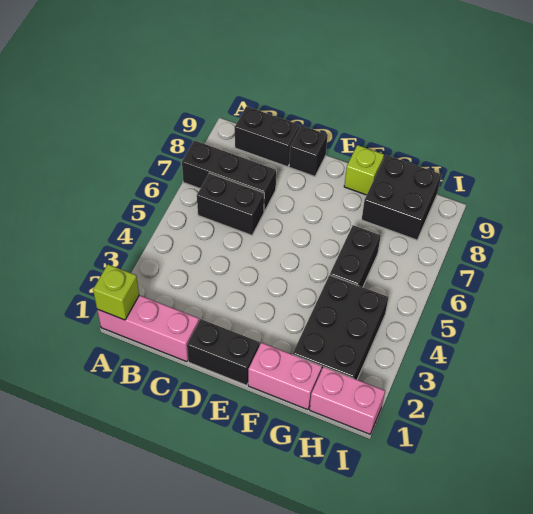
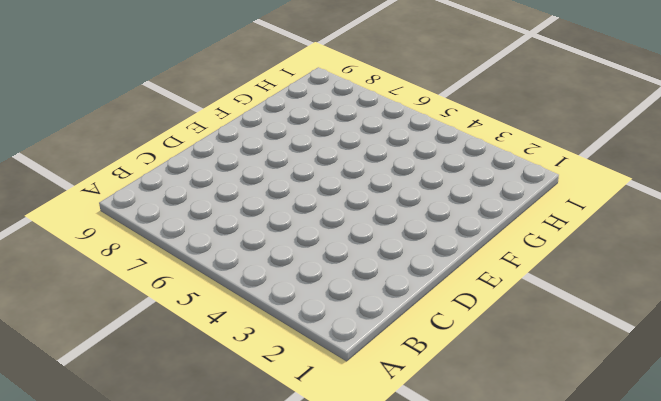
none -> pink brick A1:C1 level 1
none -> black brick A7:C7 level 1
none -> black brick B6:C6 level 1

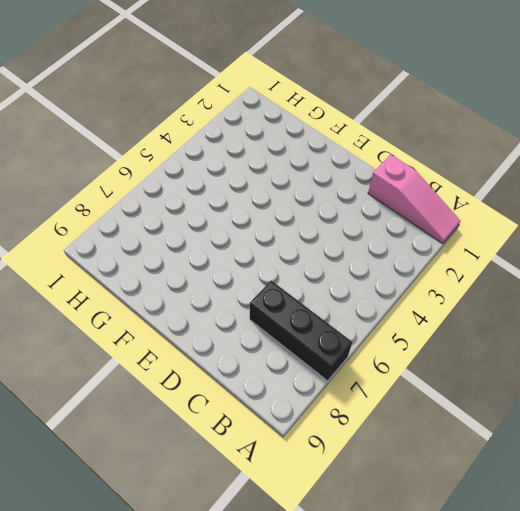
pink slope A1:C1 level 1 top C -> pink brick A1:C1 level 1
none -> black brick B6:C6 level 1
none -> black brick B9:C9 level 1
none -> black brick D1:E1 level 1

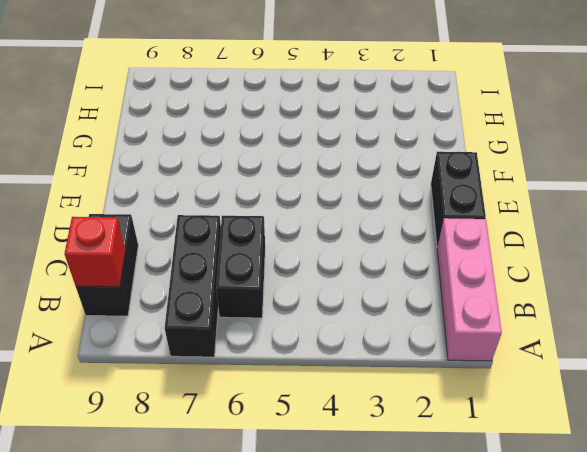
red brick B9 level 2 -> none
none -> black brick D9 level 1
none -> pink brick F1:G1 level 1
none -> lime brick F9 level 1

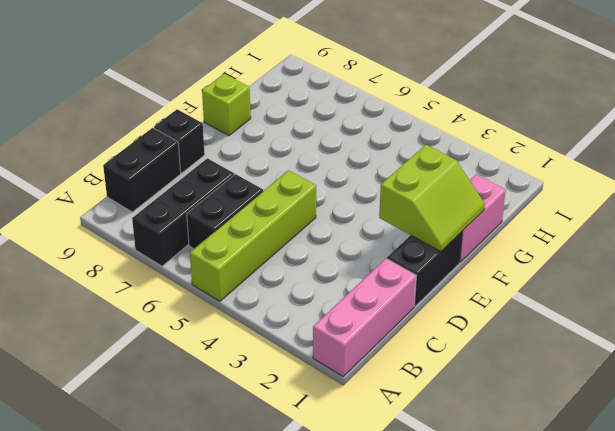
lime brick A5:D5 level 1 -> none
lime slope E1:F2 level 2 top 2 -> none
none -> black brick G2:H4 level 1
none -> black brick G5:G6 level 1
none -> black brick G8:H9 level 1

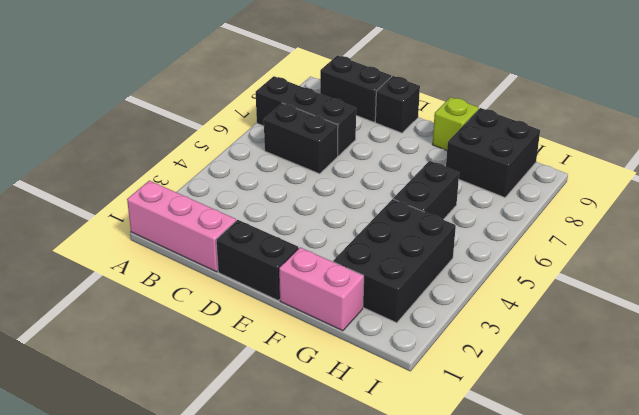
none -> pink brick H1:I1 level 1
none -> lime brick A1 level 2

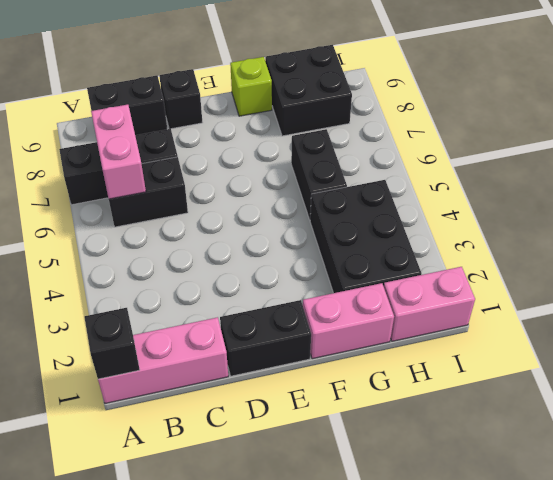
black brick A1 level 2 -> lime brick A1 level 2
pink brick B6:B7 level 2 -> none

